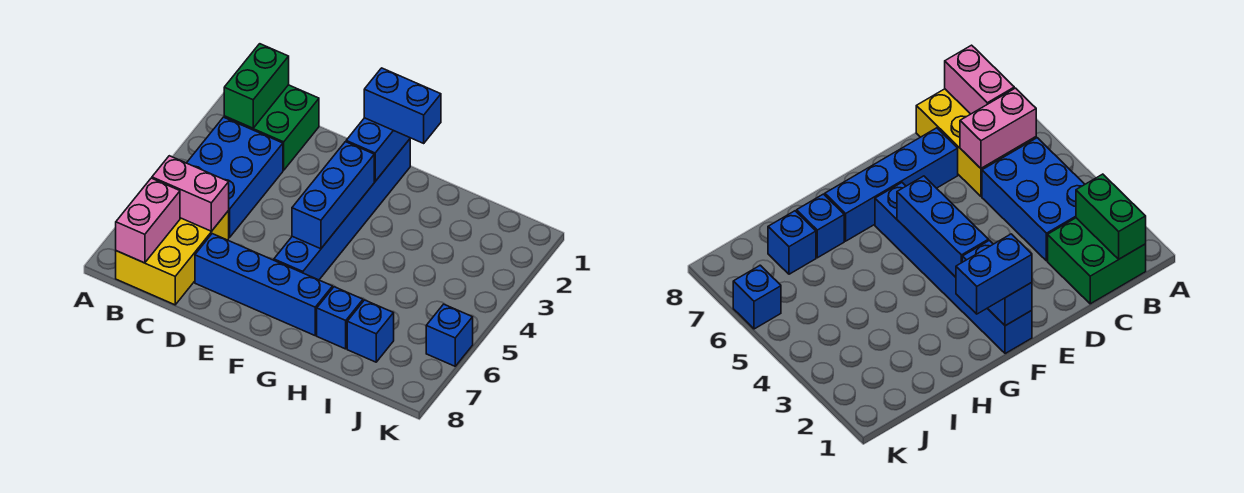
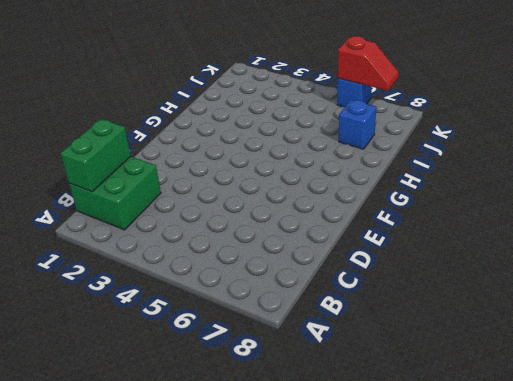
green brick B1:C1 level 2 -> green brick B1:B2 level 2
red slope K6:K7 level 2 top 6 -> none
none -> blue brick B3:C5 level 1
none -> yellow brick B6:C8 level 1
none -> blue brick D7:G7 level 1

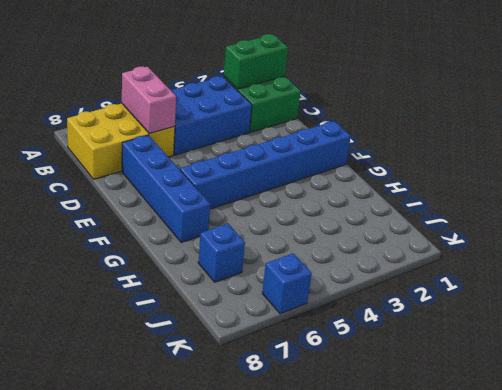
none -> blue brick H7 level 1
none -> pink brick B7:B8 level 2
none -> blue brick F1:F2 level 2

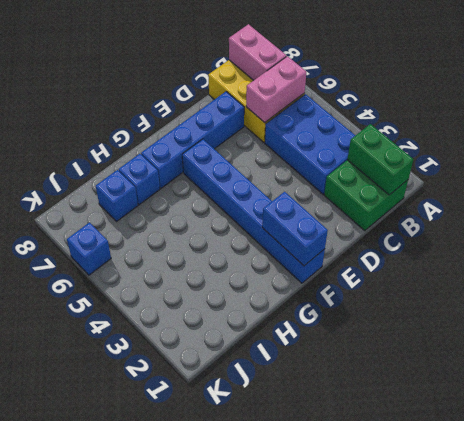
none -> blue brick F3:F5 level 2
none -> blue brick F1:G1 level 3

